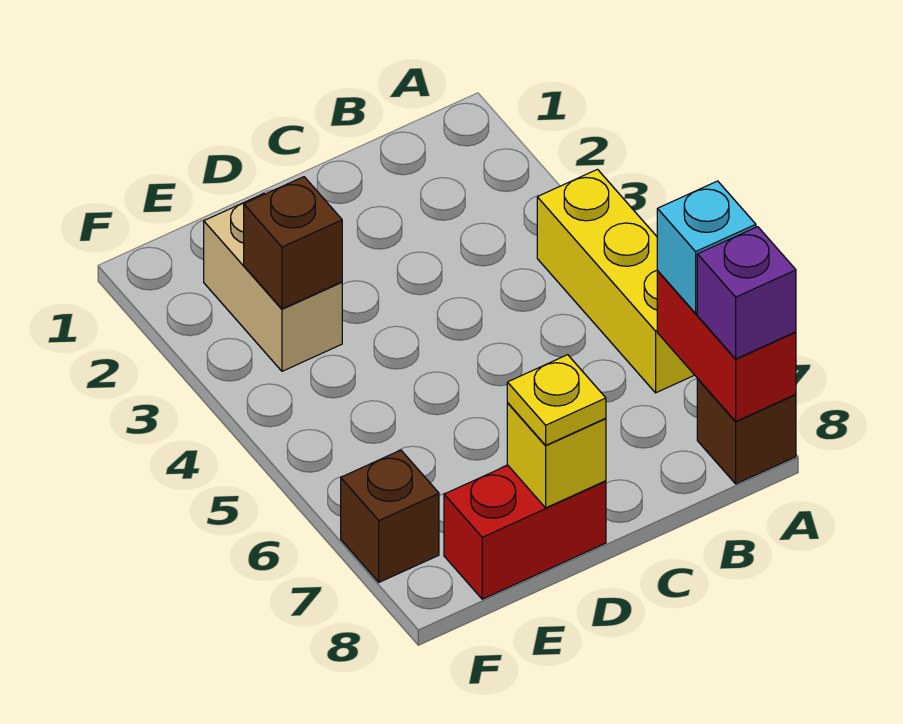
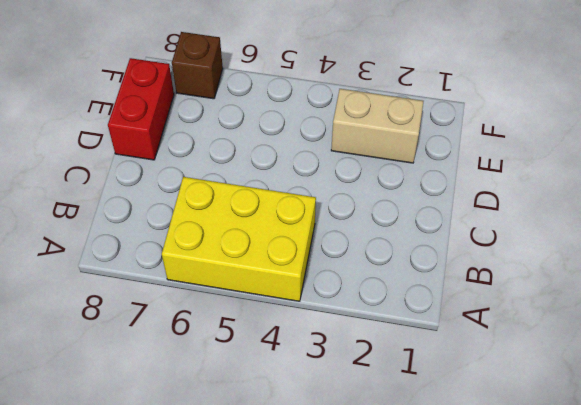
yellow brick A4:B6 level 1 -> yellow brick A4:A6 level 1
none -> brown brick A8 level 1
none -> red brick A7:A8 level 2

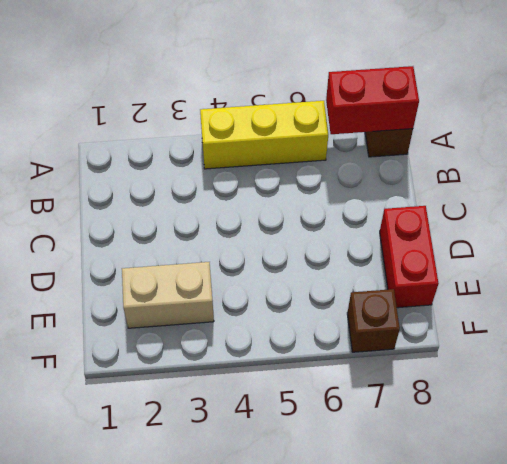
none -> yellow brick D8 level 2
none -> brown brick E3 level 2

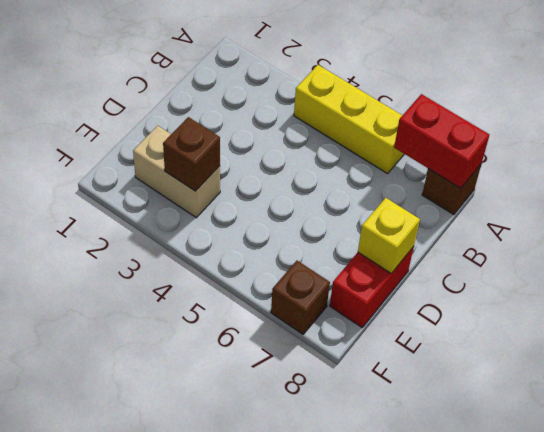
none -> cyan brick A7 level 3
none -> purple brick A8 level 3

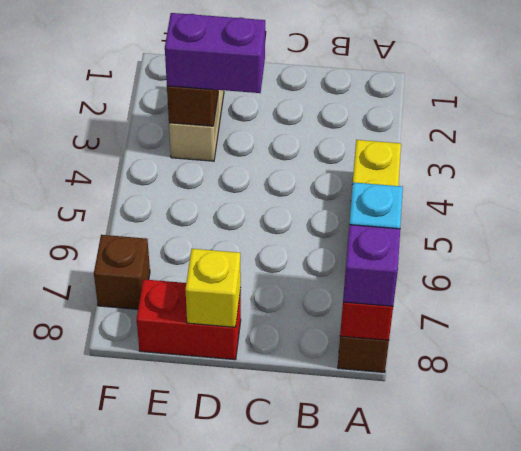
purple brick D3:E3 level 3 -> none
none -> yellow plate D8 level 3

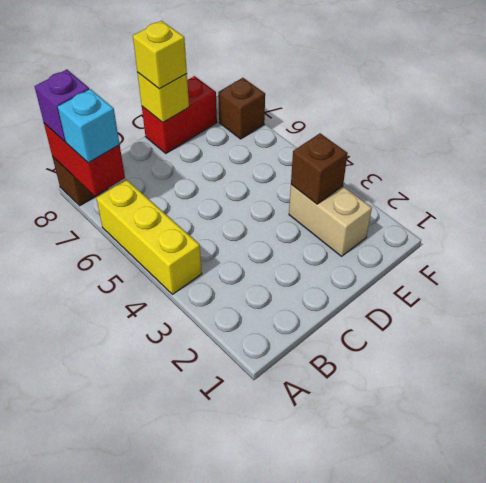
yellow brick D8 level 3 -> yellow plate D8 level 3

